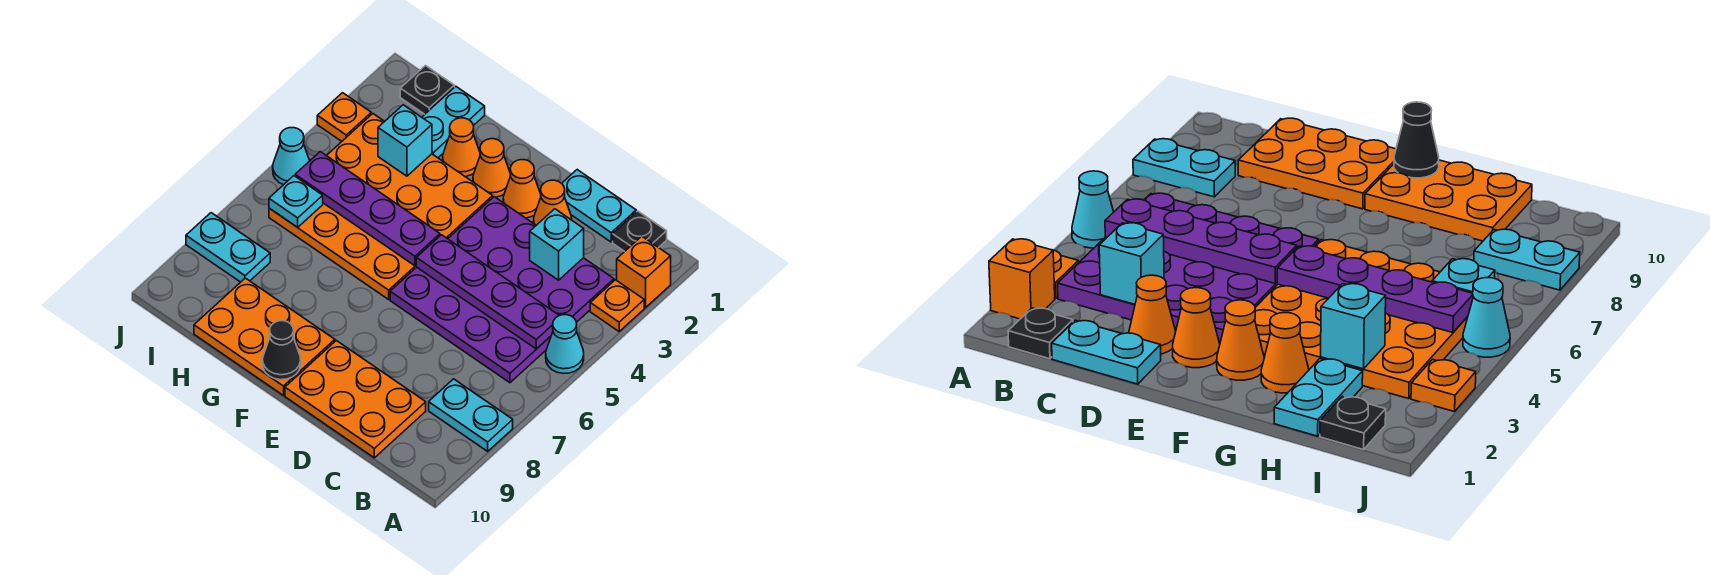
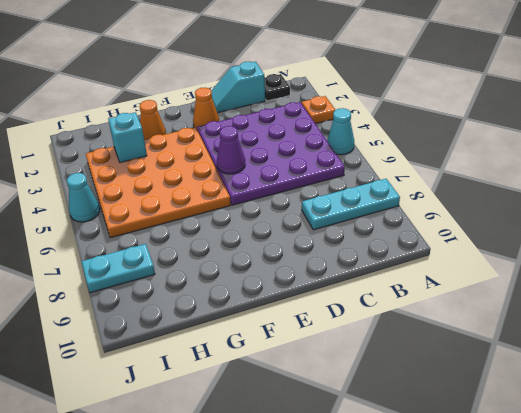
cyan plate A8:C8 level 1 -> cyan plate A8:B8 level 1
cyan slope C1:D1 level 1 top C -> cyan plate C1:D1 level 1
purple cone E5 level 2 -> purple plate B5:E5 level 2
none -> orange brick A2 level 1
none -> orange plate C9:E10 level 1
none -> orange cone D2 level 1

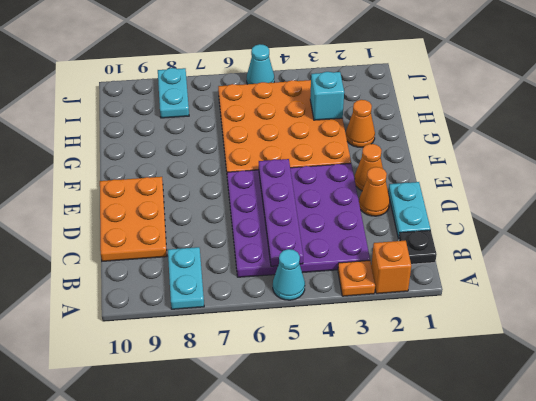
none -> orange cone F2 level 1
none -> orange plate F9:H10 level 1
none -> cyan plate H1:H2 level 1

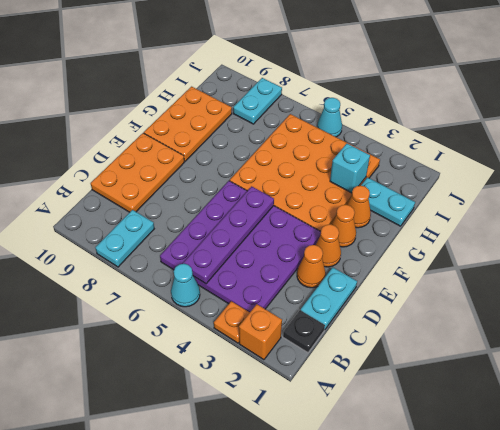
none -> black plate I1 level 1
none -> orange plate J3 level 1
none -> cyan brick C3 level 2

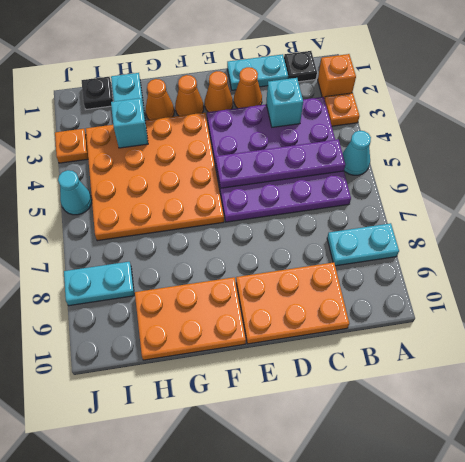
none -> purple plate F5:I5 level 2
none -> black cone F10 level 2
none -> cyan plate I6 level 2

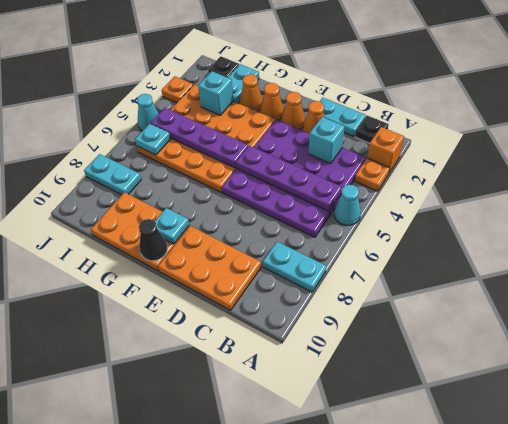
cyan plate F9 level 2 -> none

